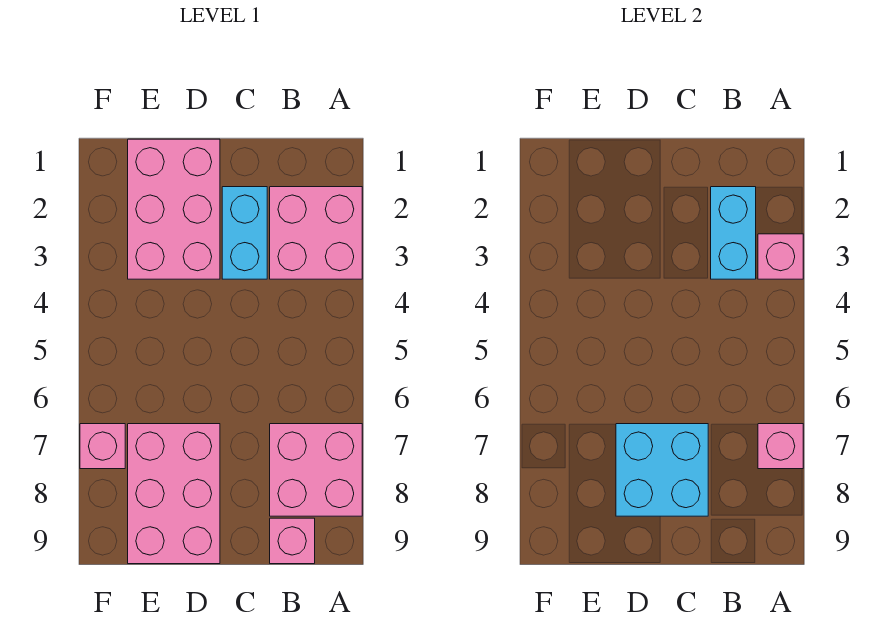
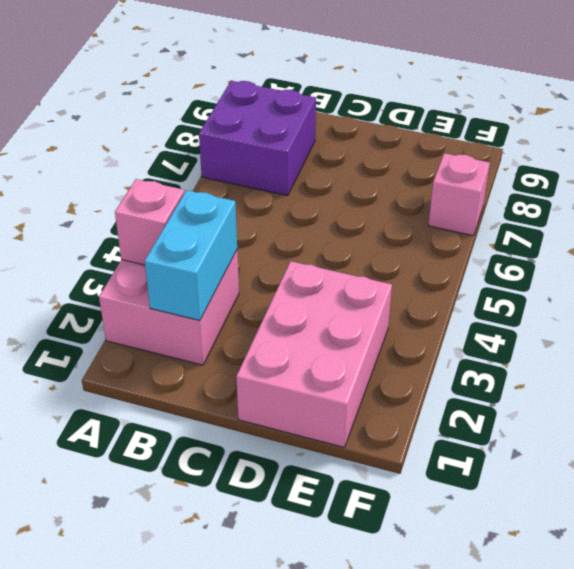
purple brick A7:B8 level 1 -> pink brick A7:B8 level 1
none -> pink brick B9 level 1
none -> cyan brick C2:C3 level 1

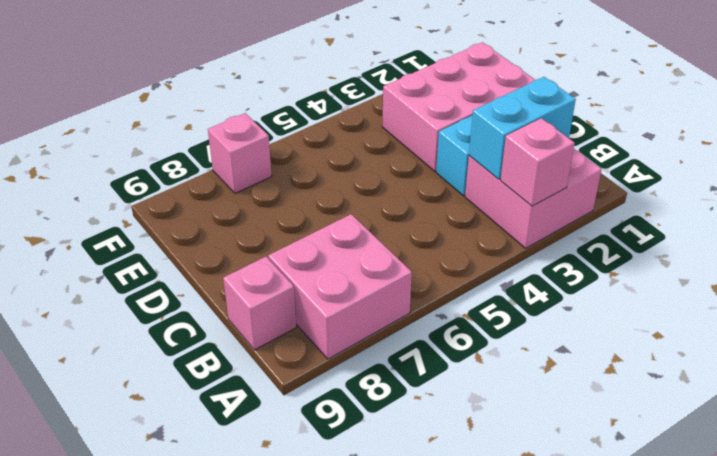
none -> pink brick D7:E9 level 1
none -> pink brick A7 level 2

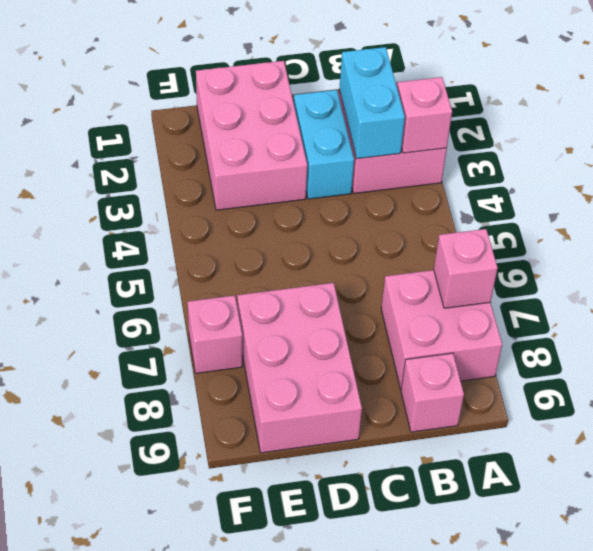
none -> cyan brick C7:D8 level 2

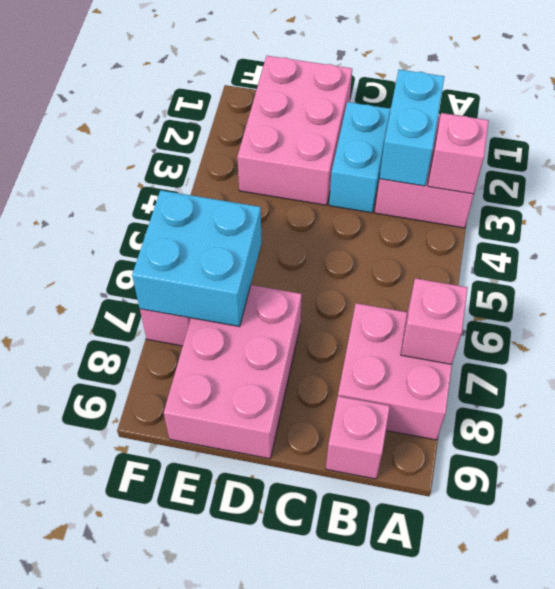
cyan brick E6:F7 level 2 -> cyan brick C7:D8 level 2

